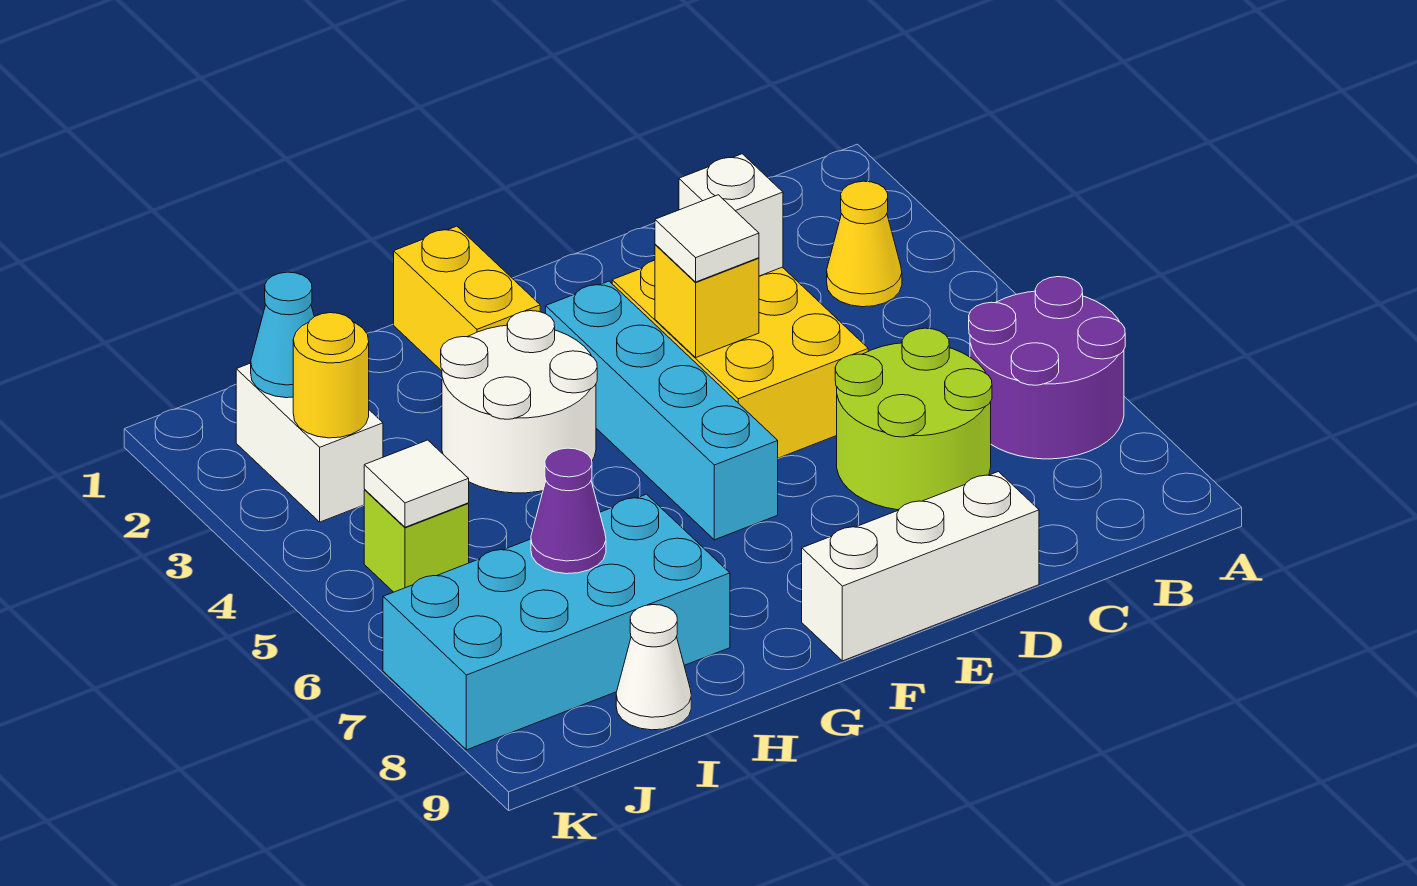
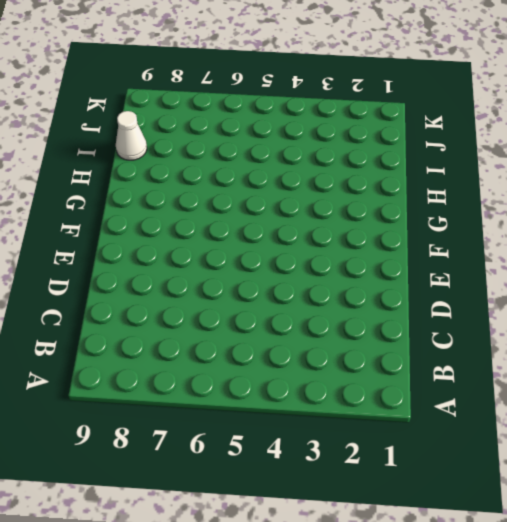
none -> purple round brick A6:B7 level 1
none -> yellow cone B3 level 1
none -> lime round brick C6:D7 level 1

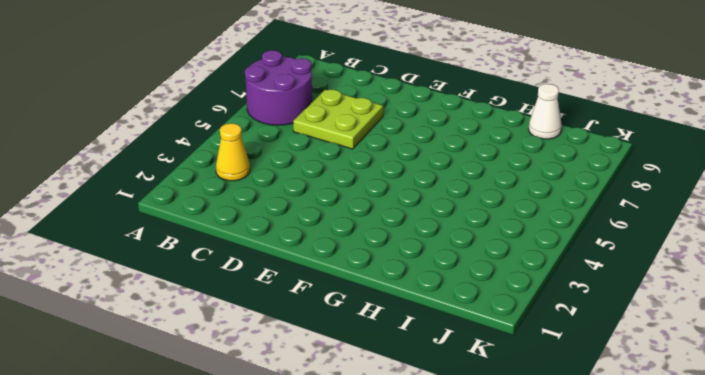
lime plate C6:D7 level 1 -> lime round brick C6:D7 level 1
none -> yellow brick D3:E5 level 1
none -> white brick D9:F9 level 1
none -> cyan brick F3:F6 level 1

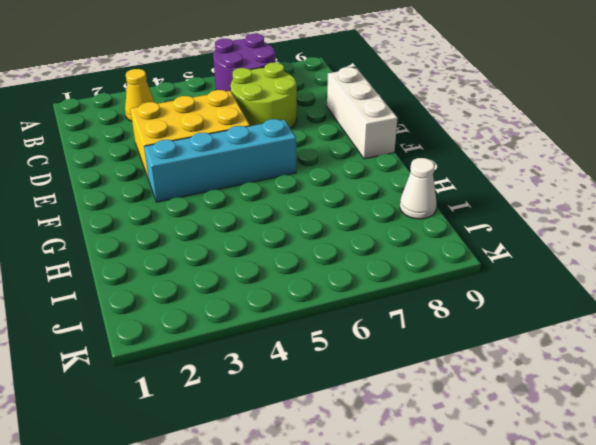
none -> yellow brick G1:G2 level 1
none -> white round brick G3:H4 level 1
none -> cyan brick H7:K8 level 1

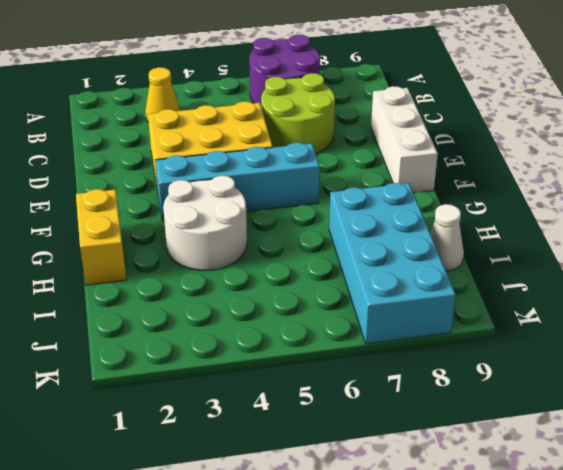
yellow brick G1:H1 level 1 -> yellow brick G1:G2 level 1
none -> white brick J2:J3 level 1
none -> lime brick J5 level 1
none -> white brick D3 level 2

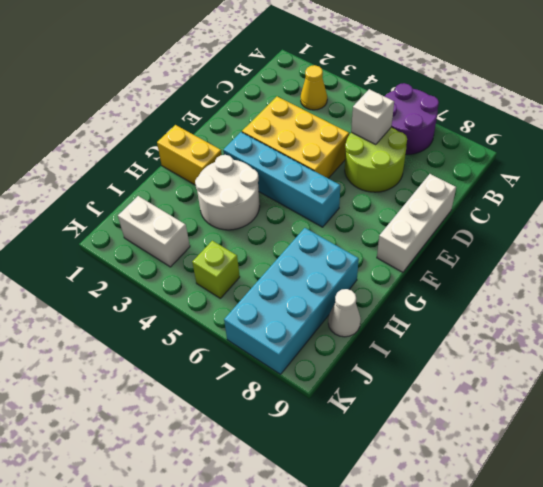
white brick C6 level 2 -> white brick D3 level 2
none -> yellow brick E4 level 2
none -> purple cone I7 level 2
none -> cyan cone J2 level 2

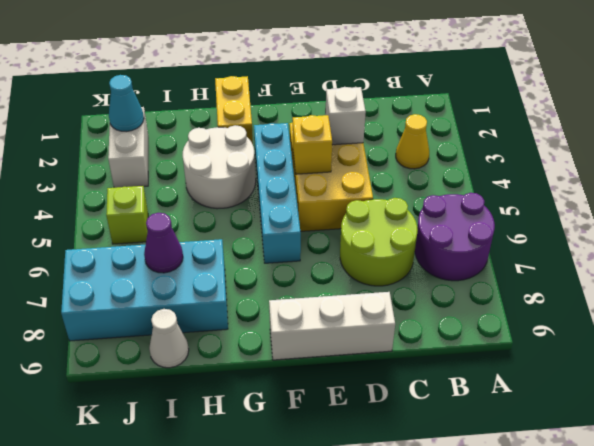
none -> yellow round brick J3 level 2
none -> white tile J5 level 2
none -> white tile E4 level 3

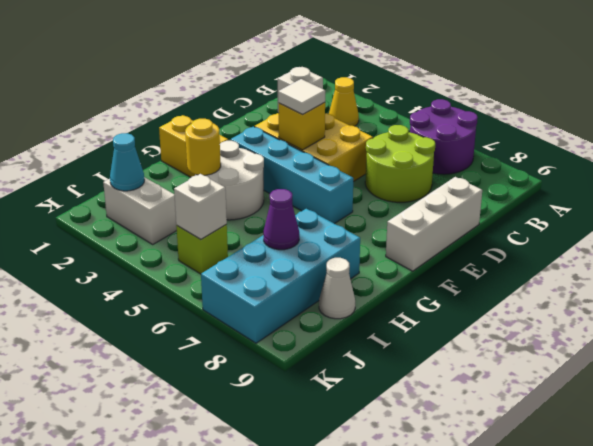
yellow round brick H3 level 2 -> yellow round brick J3 level 2
white brick J5 level 2 -> white tile J5 level 2

